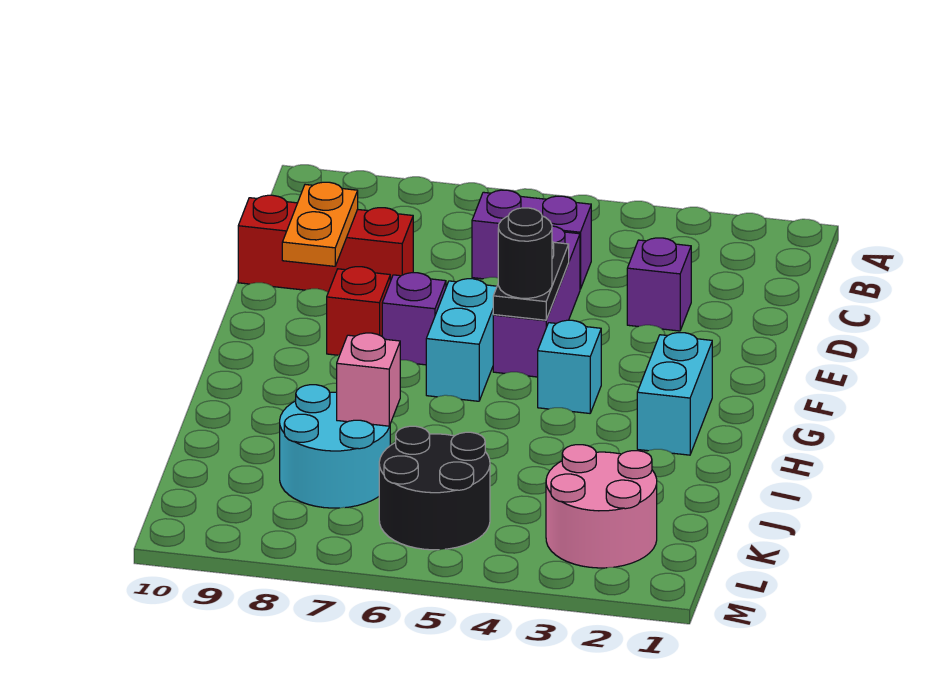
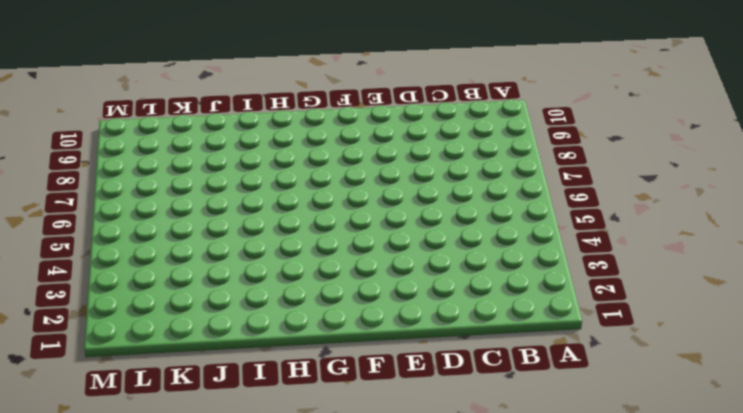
none -> purple brick C5:C6 level 1
none -> purple brick D3 level 1
none -> purple brick D5:F5 level 1

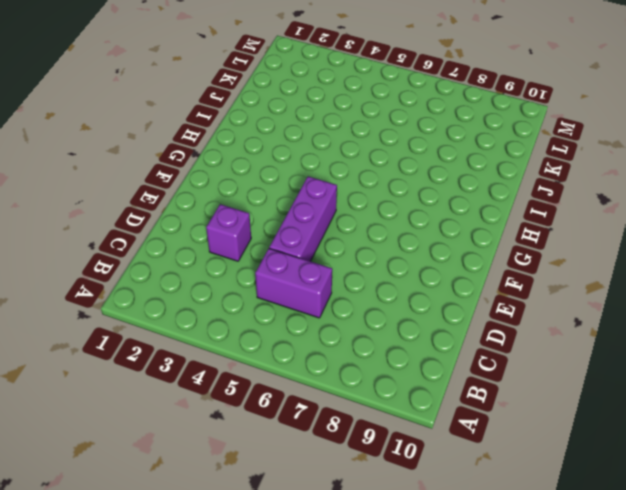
none -> red brick D8:D10 level 1
none -> cyan brick F6:G6 level 1
none -> purple brick F7 level 1

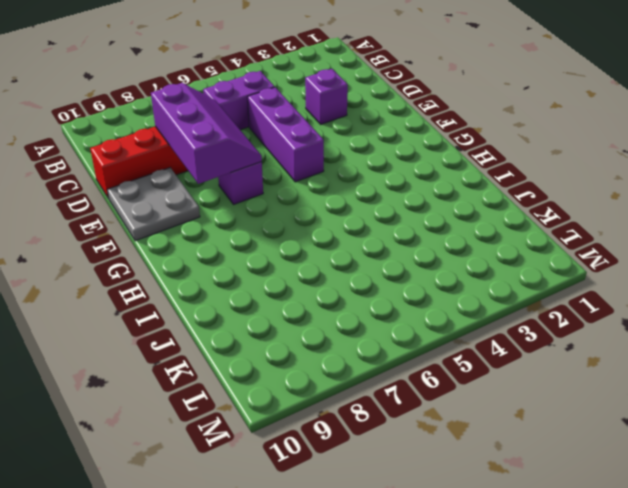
purple slope D7:F8 level 2 top 8 -> none
grey plate E9:F10 level 1 -> none
none -> cyan brick F6:G6 level 1
none -> red brick F8 level 1
none -> cyan brick G2:H2 level 1

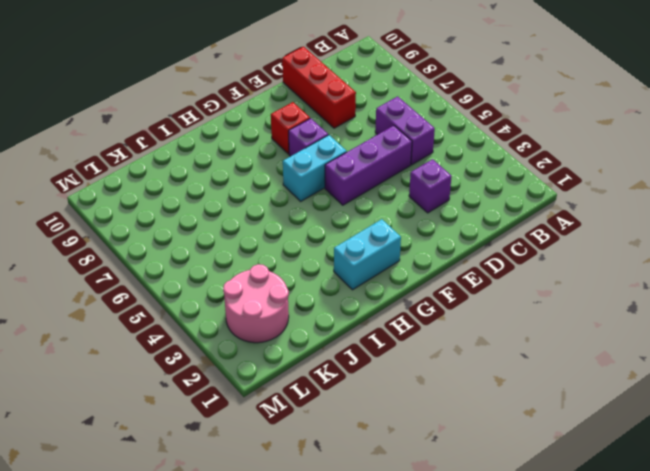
none -> cyan brick G4 level 1
none -> cyan round brick J7:K8 level 1
none -> black round brick K5:L6 level 1

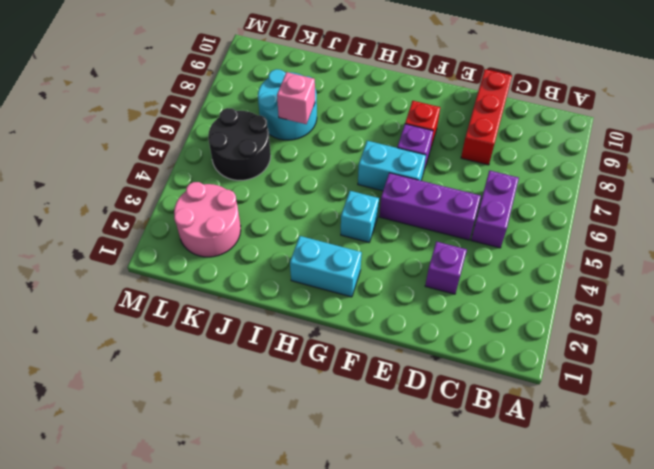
none -> orange plate D9:E9 level 2
none -> black plate E5:F5 level 2
none -> black round brick F5 level 3

